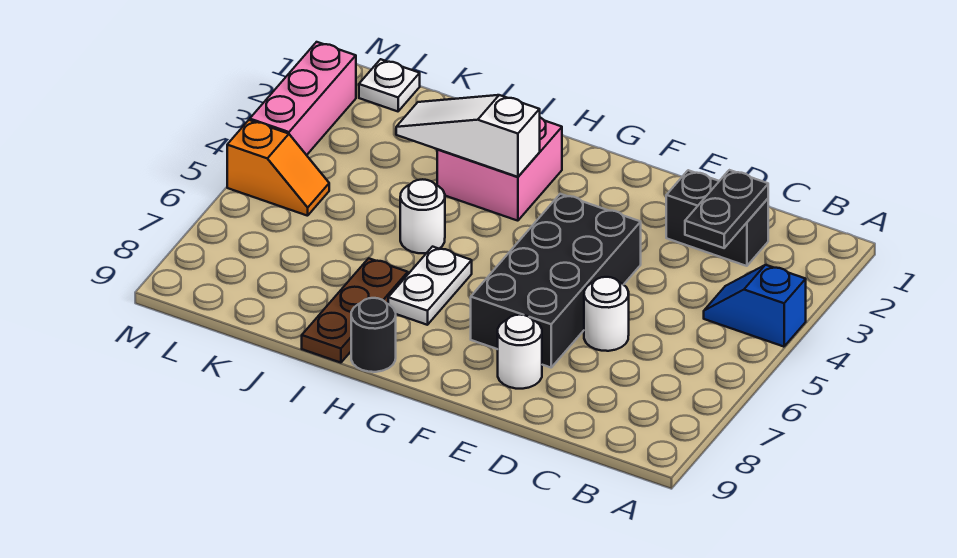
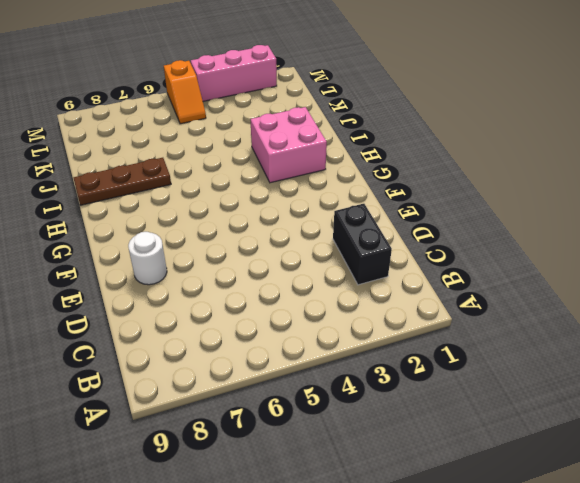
none -> blue slope A4:B4 level 1 top A
none -> white round brick D6 level 1
none -> black brick E4:F7 level 1

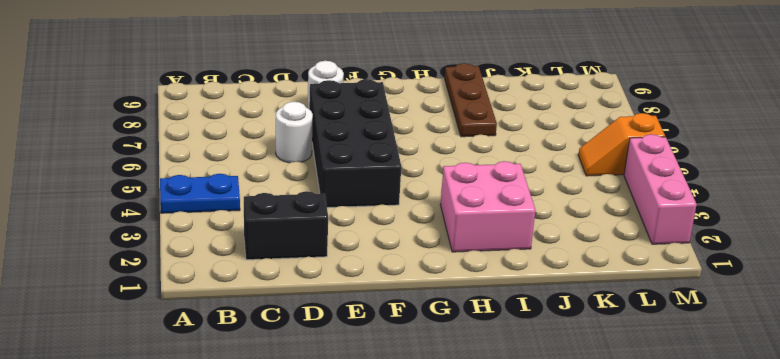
blue plate A4:B4 level 1 -> blue slope A4:B4 level 1 top A
none -> white plate H6:H7 level 1
none -> black round brick H9 level 1
none -> white round brick I5 level 1

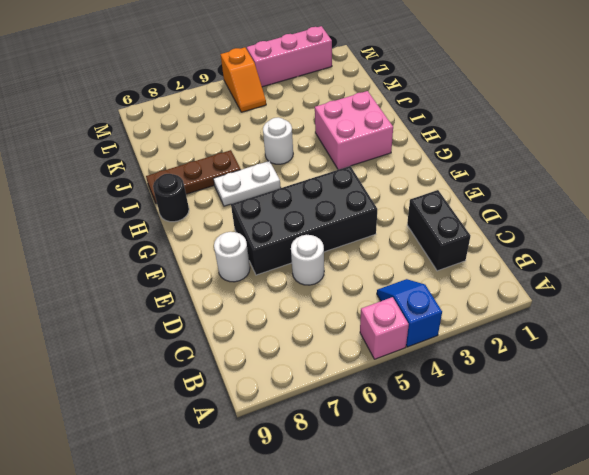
pink brick A5 level 1 -> none
none -> white plate L1 level 1
none -> black plate C2:C3 level 2
none -> white slope H3:J3 level 2 top H

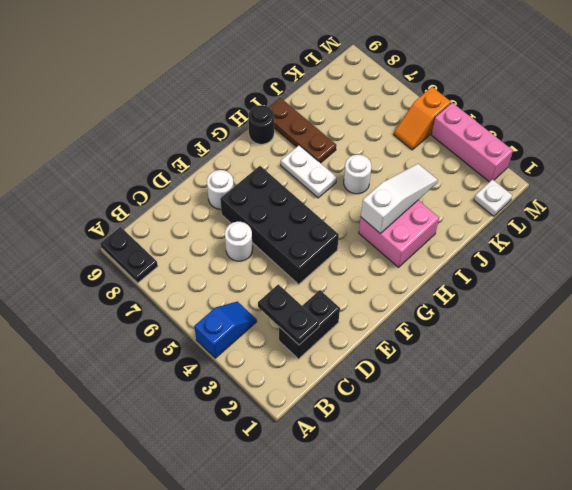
black plate A8:A9 level 1 -> none

